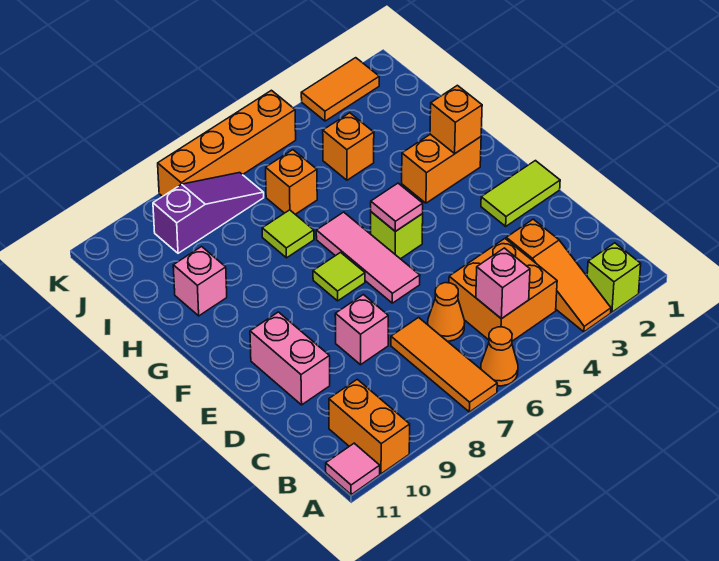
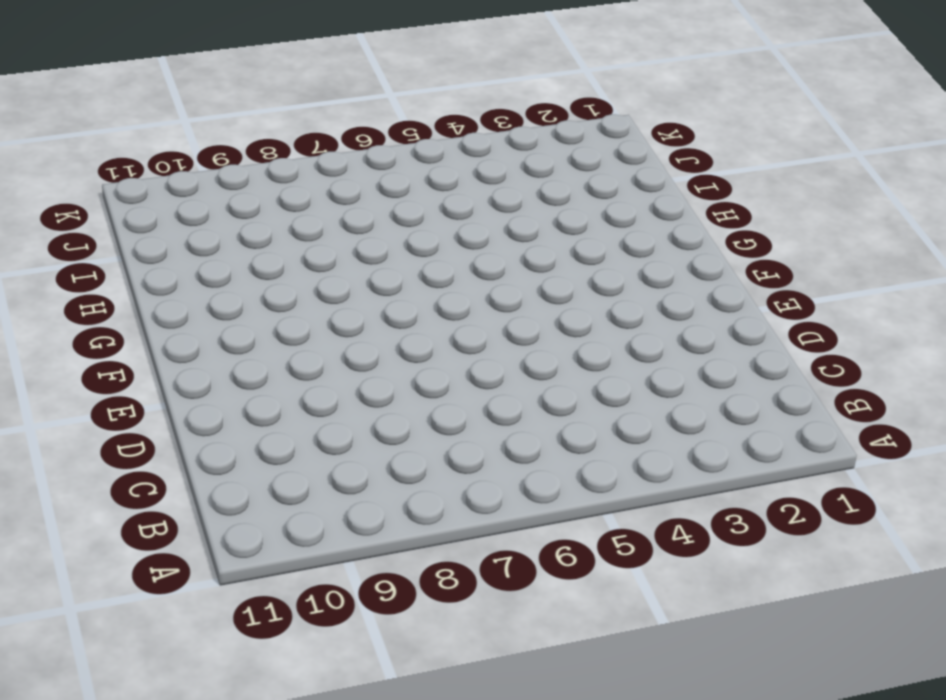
none -> lime brick A2 level 1
none -> orange slope A3:C3 level 1 top C
none -> orange cone A6 level 1

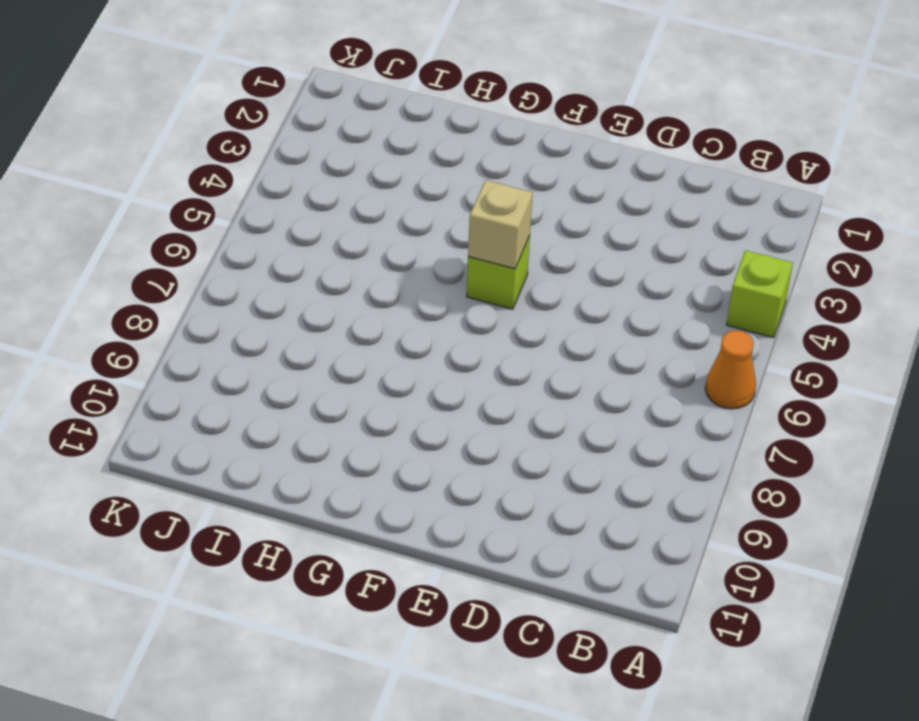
lime brick A4 level 1 -> lime brick A2 level 1
tan brick F5 level 2 -> pink tile F5 level 2
none -> orange slope A3:C3 level 1 top C
none -> orange tile A7:C7 level 1
none -> orange brick A10:B10 level 1

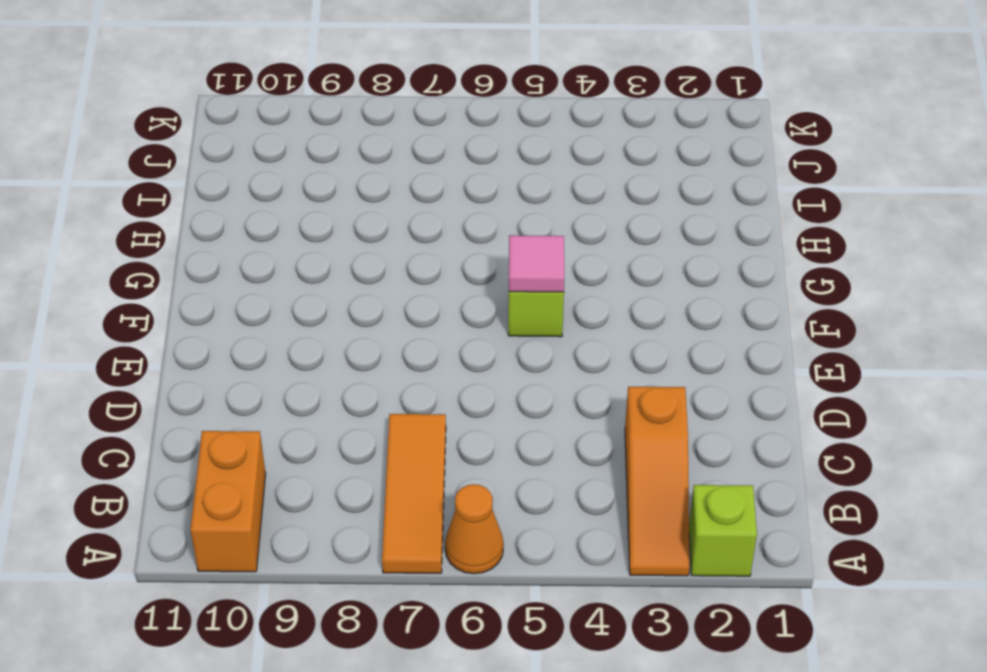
none -> pink tile A11 level 1
none -> orange brick B4:C5 level 1
none -> orange cone C6 level 1

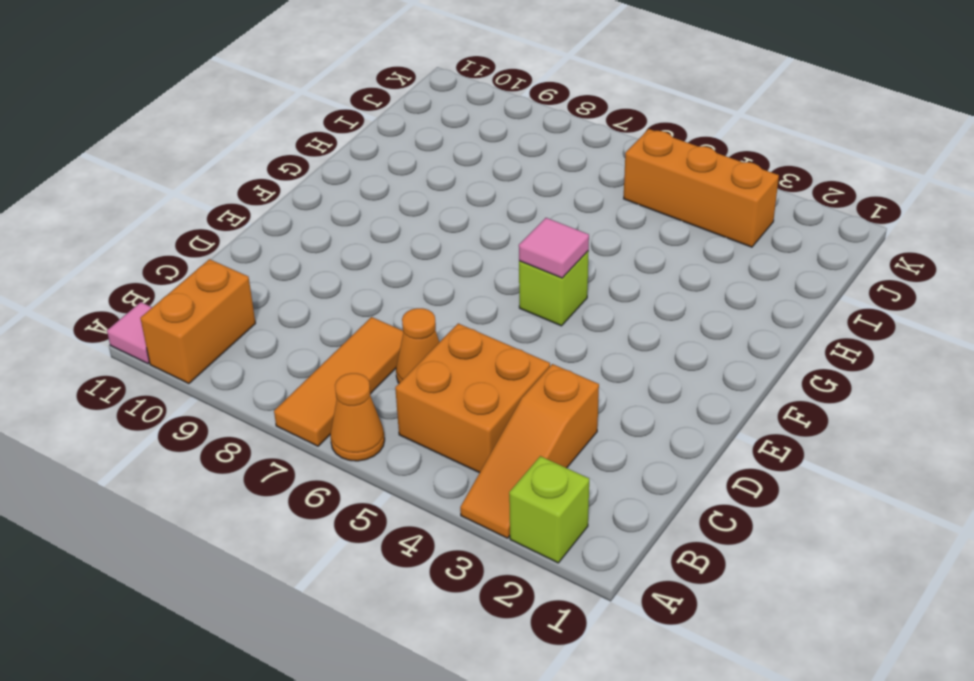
orange brick J3:J5 level 1 -> none
none -> pink brick D8 level 1
none -> pink brick D10:E10 level 1
none -> lime tile E1:E2 level 1

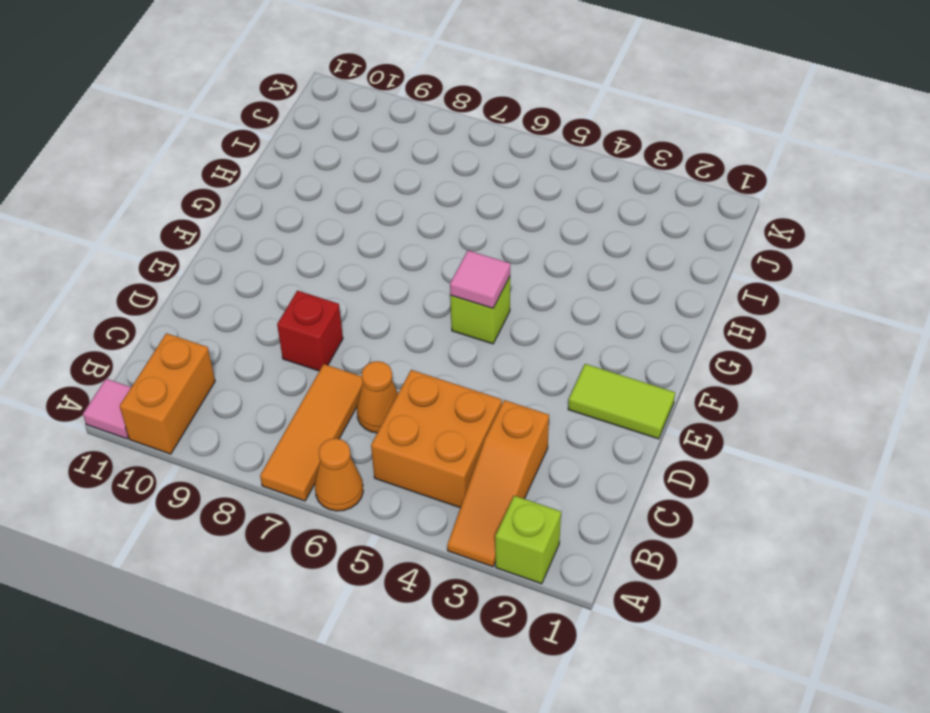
red brick D8 level 1 -> pink brick D8 level 1
none -> pink brick D10:E10 level 1
none -> pink tile E6:G6 level 1
none -> lime tile F7 level 1

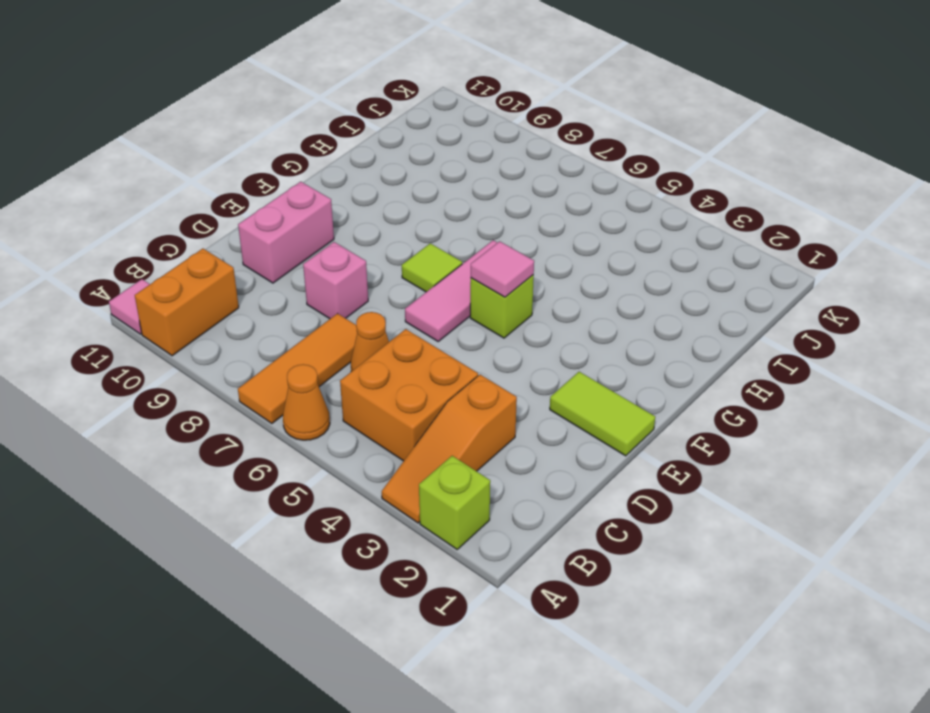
none -> orange brick G2:G3 level 1
none -> lime tile H7 level 1
none -> pink brick H10 level 1

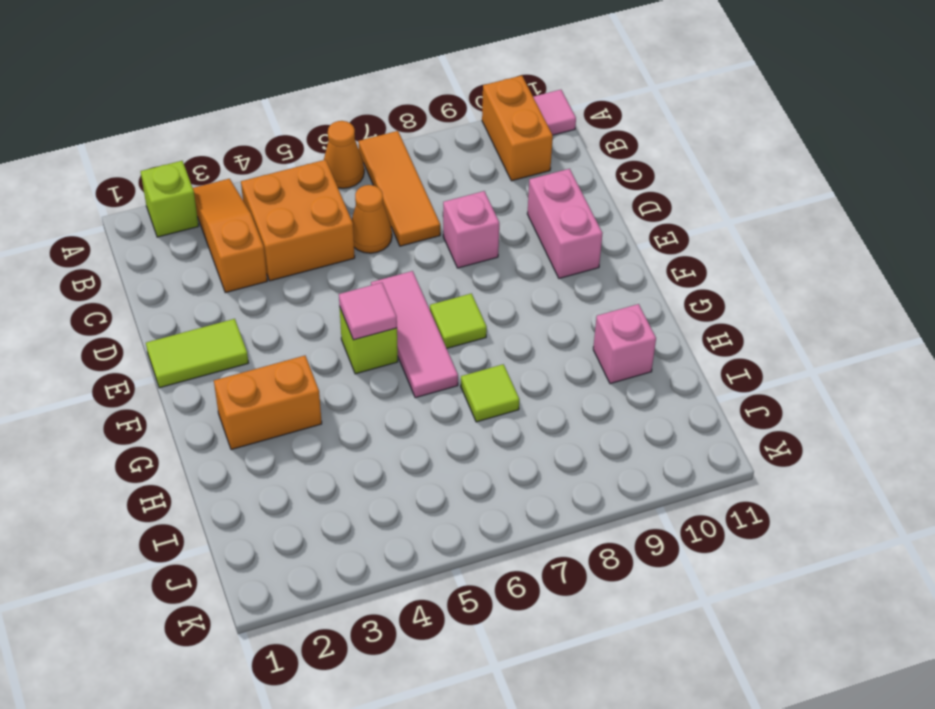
none -> orange brick I4 level 1
none -> orange brick I6 level 1
none -> purple slope J7:J9 level 1 top 9

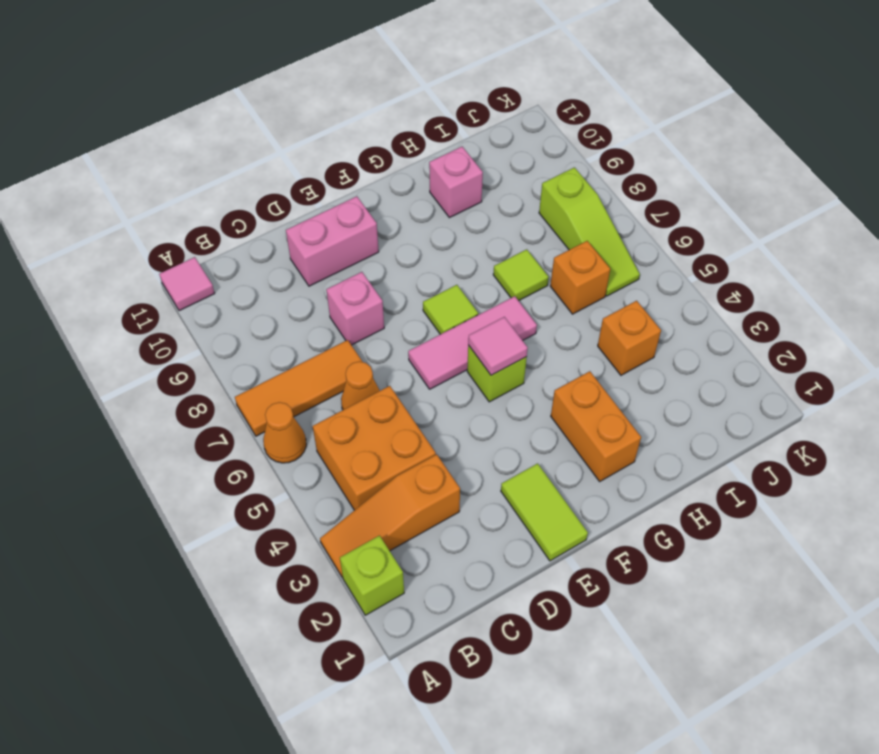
lime slope J6:J8 level 1 top 8 -> purple slope J7:J9 level 1 top 9
none -> orange brick A10:B10 level 1
none -> orange tile K2:K3 level 1
none -> orange brick K5:K8 level 1

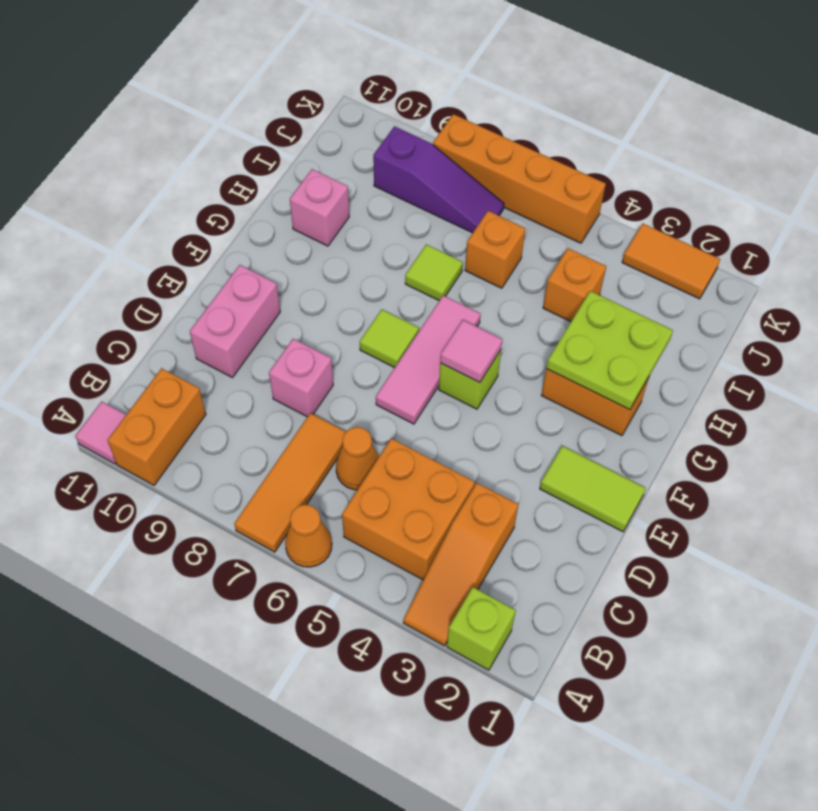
lime plate G2:H3 level 2 -> orange brick G2 level 2
none -> pink brick B5 level 2

